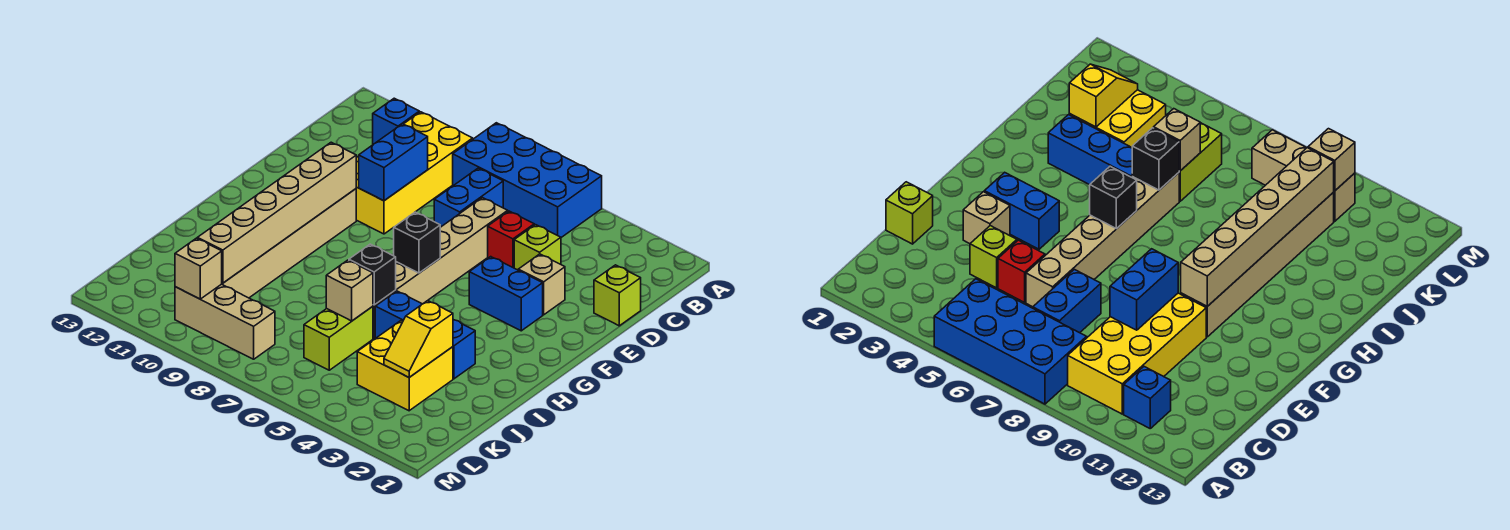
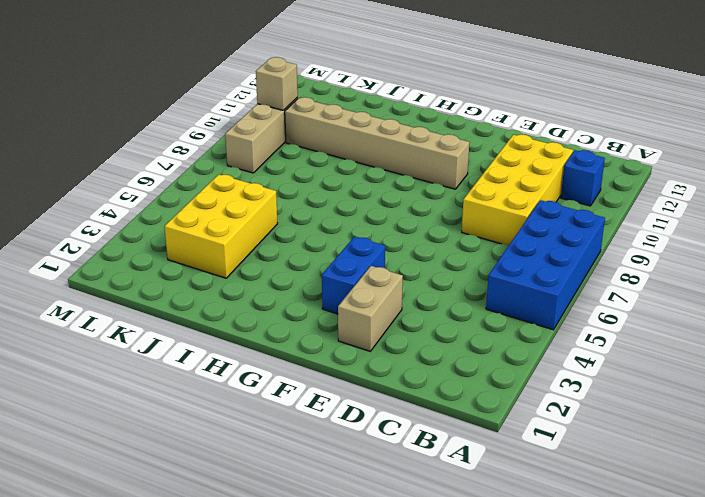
yellow brick C8:D11 level 1 -> yellow brick B9:E10 level 1
tan brick E2:E3 level 1 -> tan brick E3 level 1
yellow brick J3:K5 level 1 -> yellow brick J3:K4 level 1
none -> blue brick C7:D7 level 1
none -> lime brick D1 level 1
none -> lime brick D4 level 1

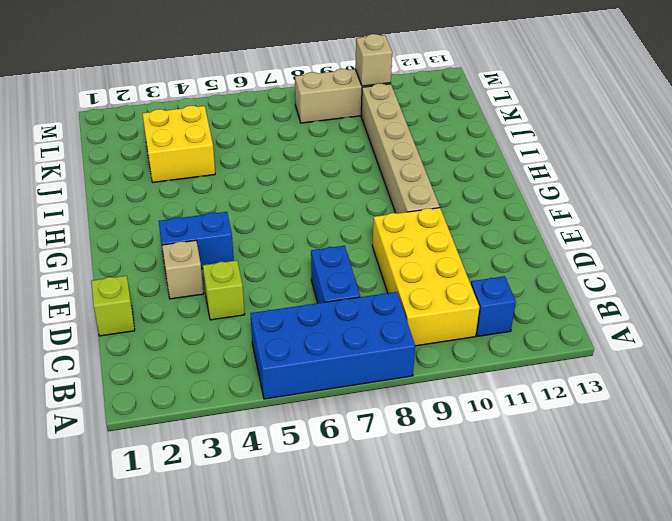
none -> red brick D5 level 1
none -> tan brick D6:I6 level 1
none -> blue brick I3:I5 level 1

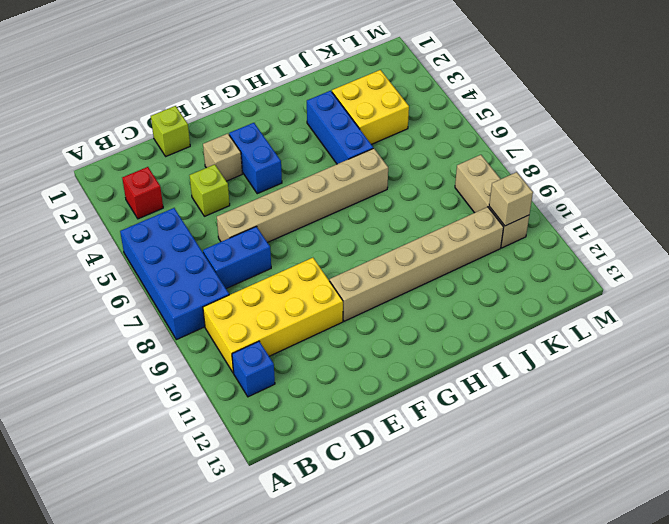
red brick B3 level 1 -> red brick D5 level 1
none -> lime brick J6:K6 level 1
none -> blue brick D9:E9 level 2
none -> tan brick F10:K10 level 2

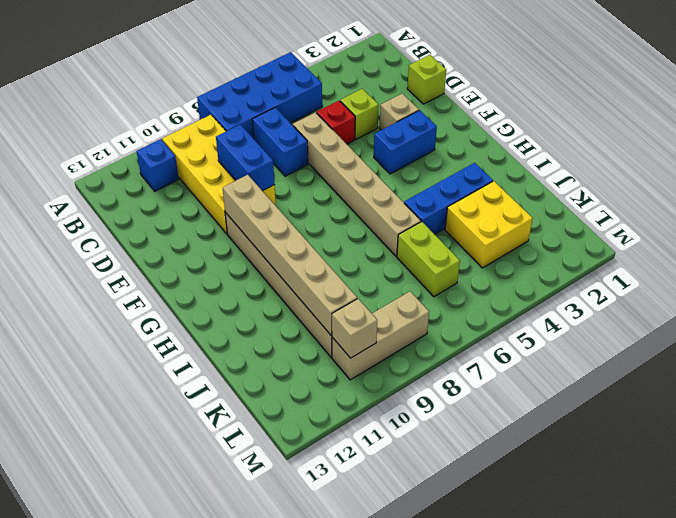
none -> black brick G6 level 2
none -> black brick I6 level 2
none -> yellow slope J3:K3 level 2 top J

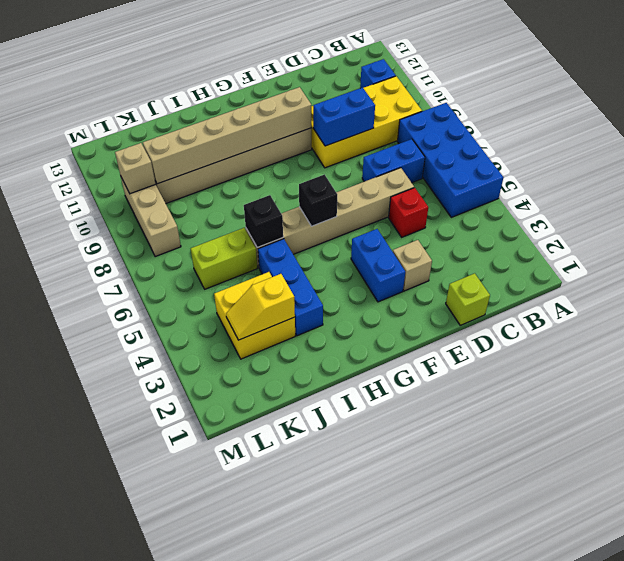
none -> lime brick D4 level 1
none -> tan brick J6 level 2

